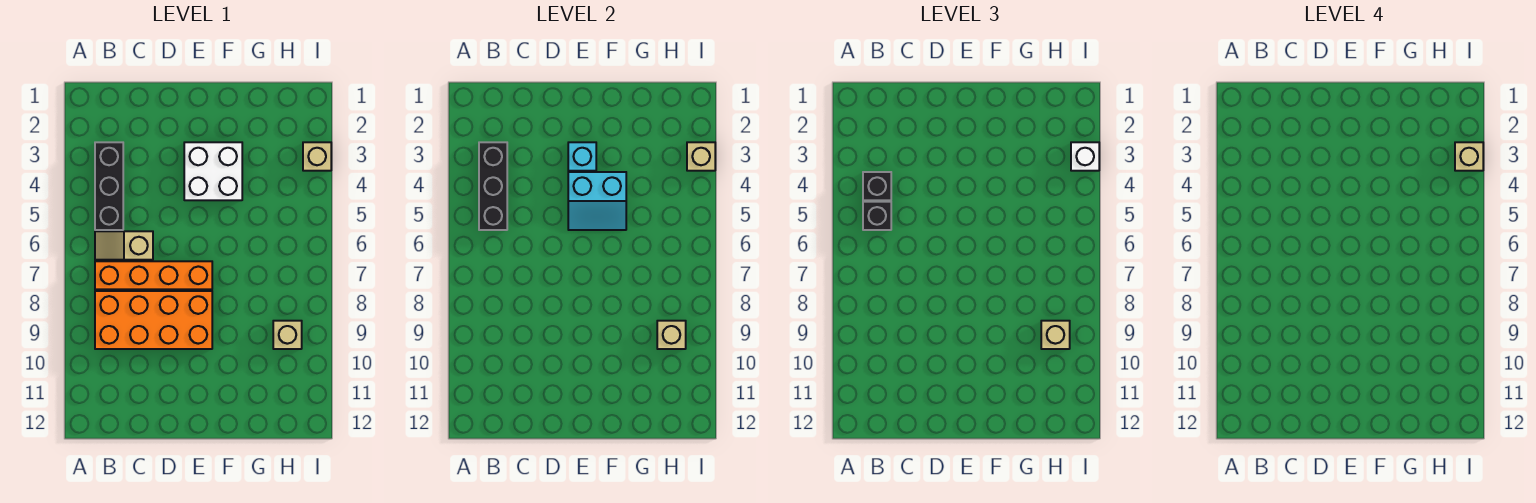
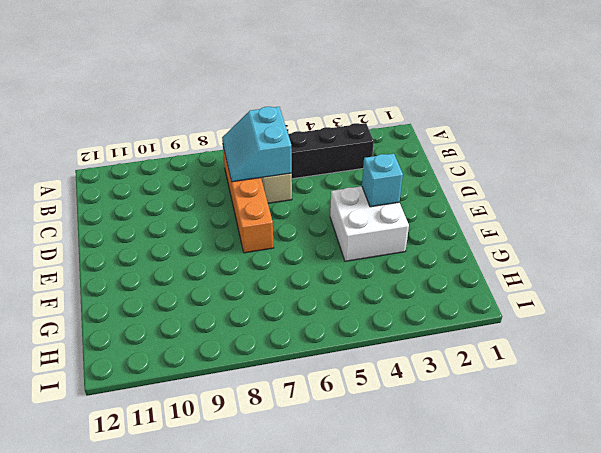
cyan slope B6:C7 level 2 top 6 -> cyan slope E4:F5 level 2 top 4
none -> orange brick B8:E9 level 1
none -> tan brick H9 level 1
none -> tan brick I3 level 1

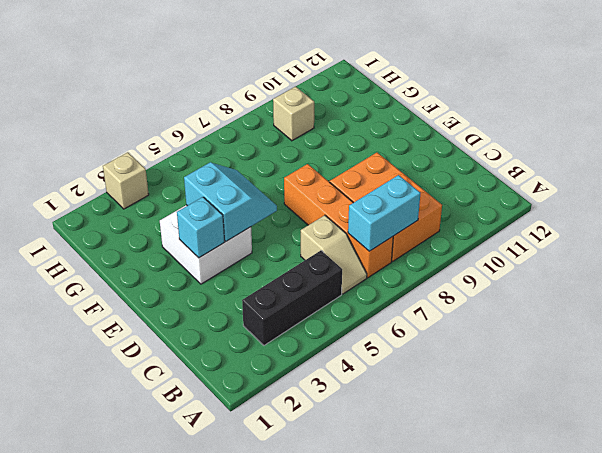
cyan brick B7:B8 level 2 -> none
orange brick B8:D9 level 1 -> orange brick B8:E9 level 1
none -> black brick B3:B5 level 2
none -> tan brick H9 level 2
none -> tan brick I3 level 2

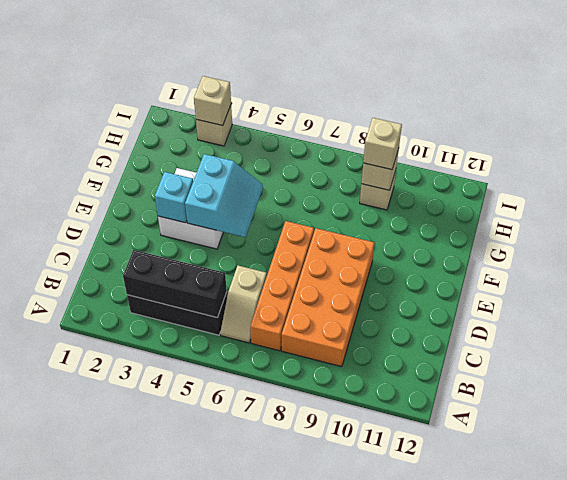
none -> black brick B4 level 3
none -> black brick B5 level 3
none -> white brick I3 level 3

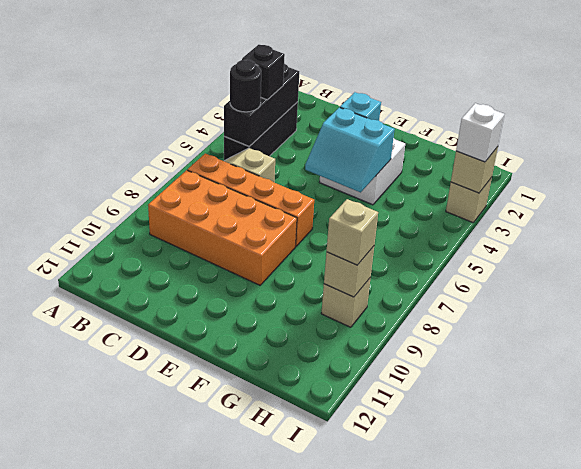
black round brick B5 level 3 -> black brick B5 level 3
none -> tan brick I3 level 4

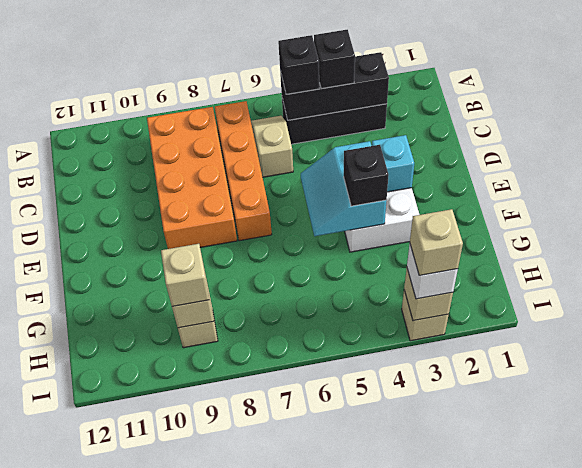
black brick F4 level 3 -> none

